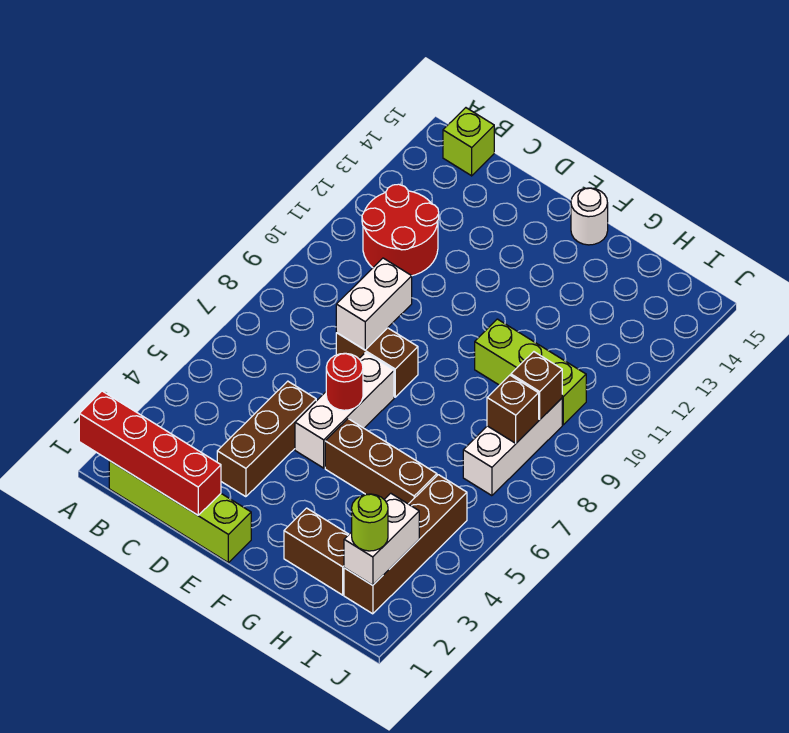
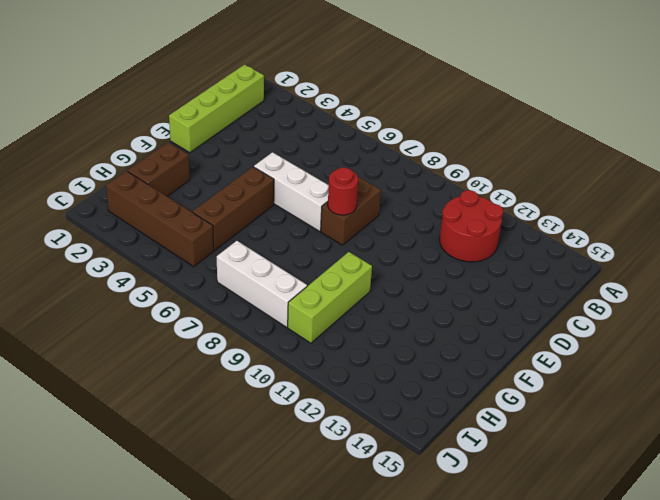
red round brick E8 level 2 -> red round brick E6 level 2
none -> lime brick B15 level 1
none -> brown brick D3:D5 level 1
none -> white round brick F15 level 1

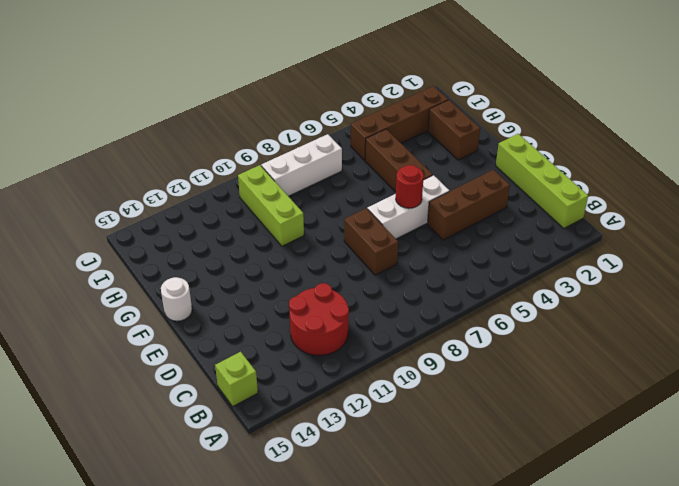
none -> red brick A1:D1 level 2
none -> white brick D8:D9 level 2
none -> white brick I2:I3 level 2

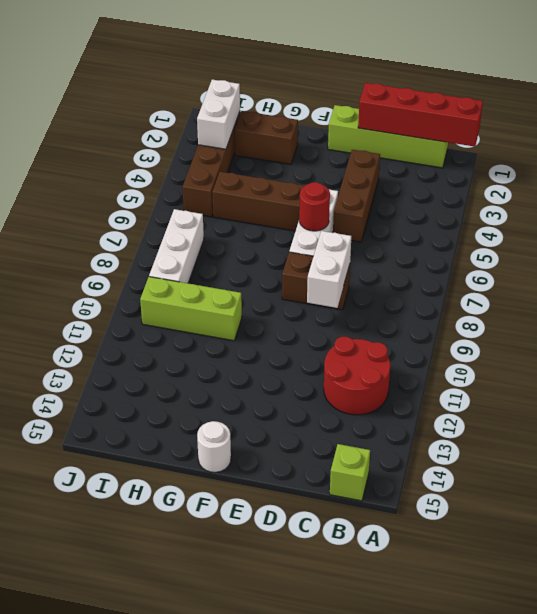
none -> brown brick I8 level 2
none -> brown brick I9 level 2
none -> lime round brick I2 level 3

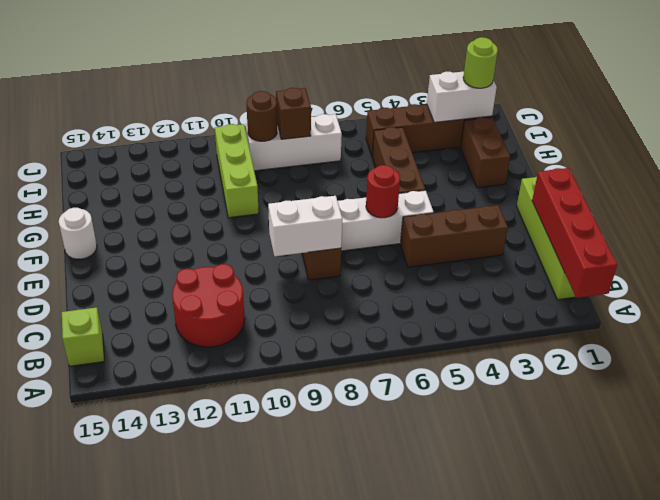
brown round brick I9 level 2 -> brown brick I9 level 2

